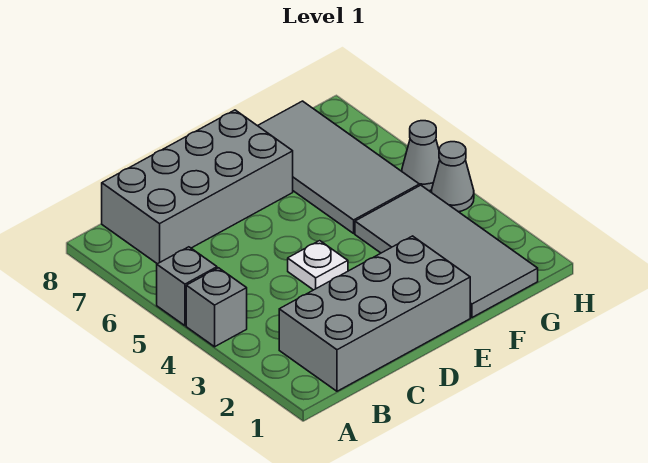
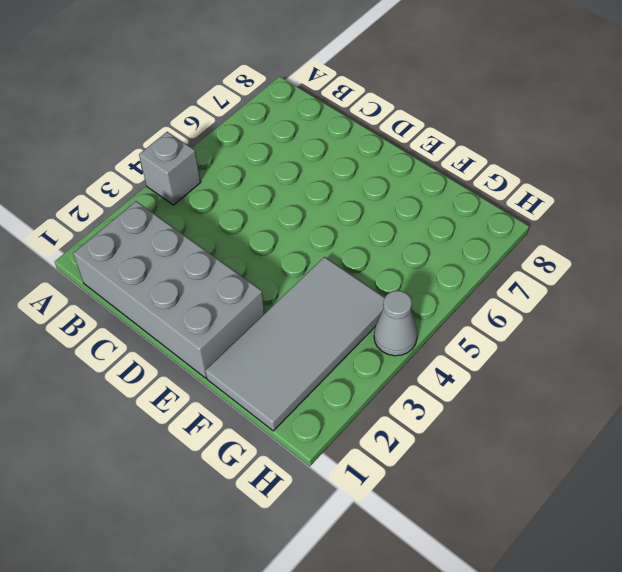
none -> grey brick A5 level 1
none -> grey brick B7:E8 level 1

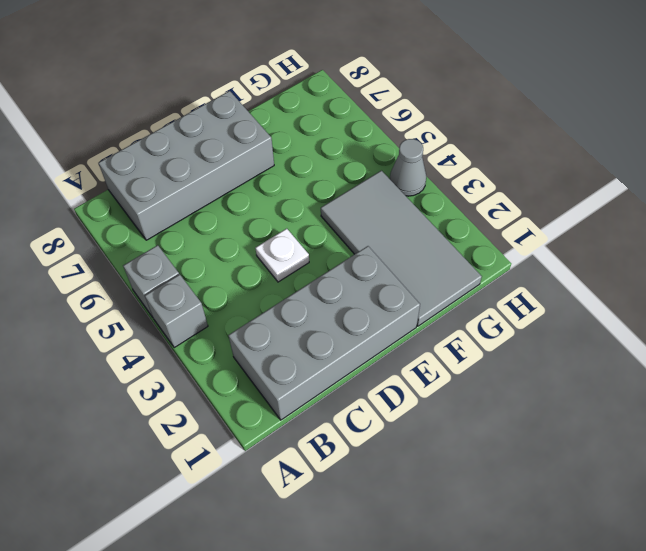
none -> grey tile F5:G8 level 1
none -> grey cone H5 level 1

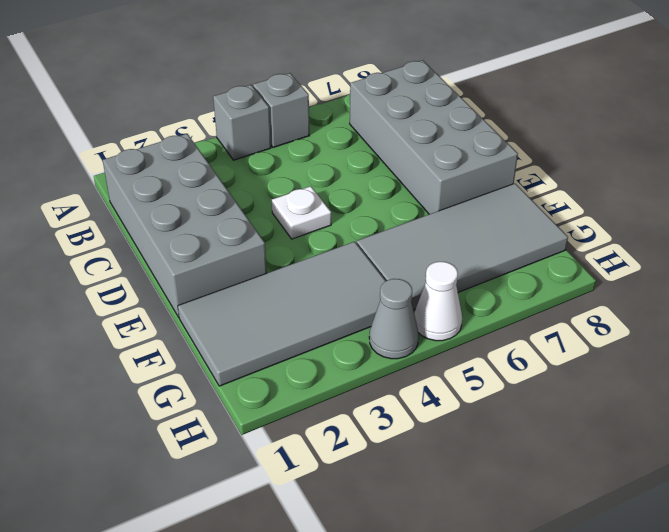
white cone H5 level 1 -> grey cone H5 level 1

